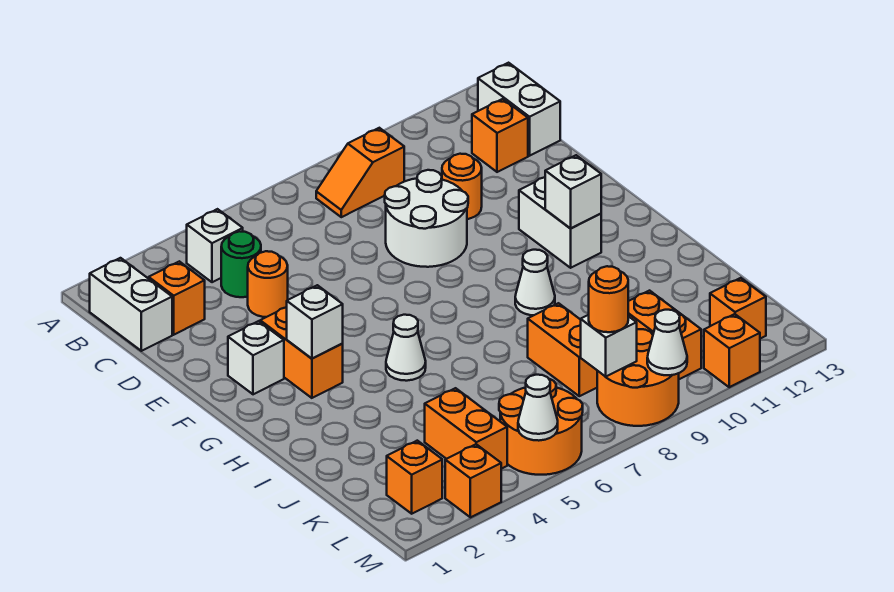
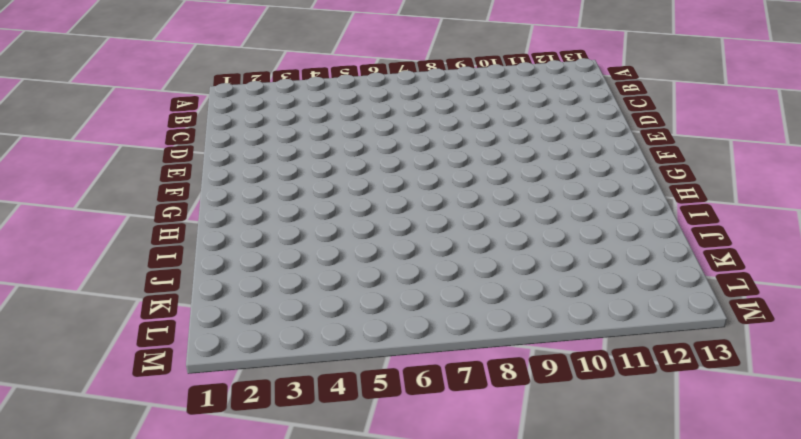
none -> white brick B1:C1 level 1
none -> white brick B4 level 1
none -> orange slope B8:B9 level 1 top 9
none -> white brick B13:C13 level 1

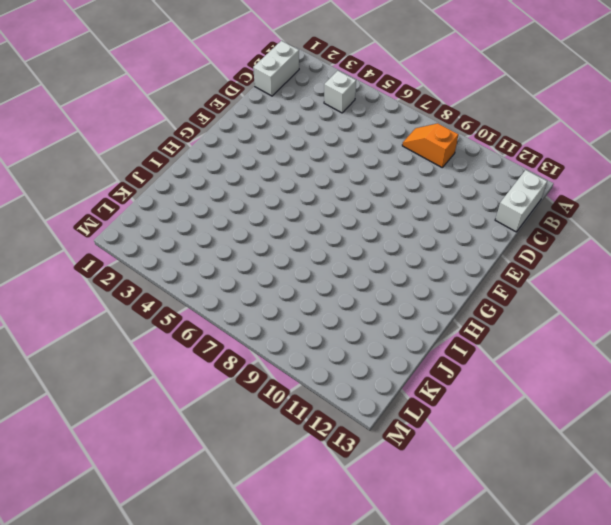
none -> orange brick C2 level 1
none -> green round brick C4 level 1
none -> orange brick C12 level 1
none -> orange round brick D4 level 1

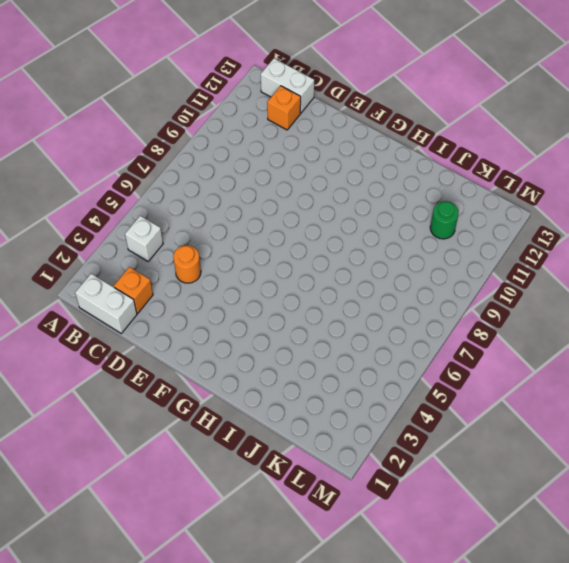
green round brick K11 level 1 -> green round brick C4 level 1
none -> orange slope B8:B9 level 1 top 9
none -> white round brick D8:E9 level 1
none -> orange round brick D10 level 1
none -> white brick F2 level 1

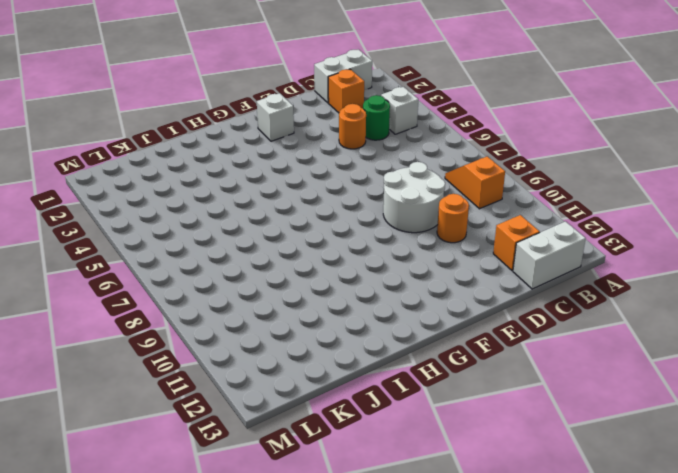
none -> orange brick F3:G3 level 1
none -> white brick F11:G11 level 1
none -> white cone H5 level 1
none -> white cone H9 level 1

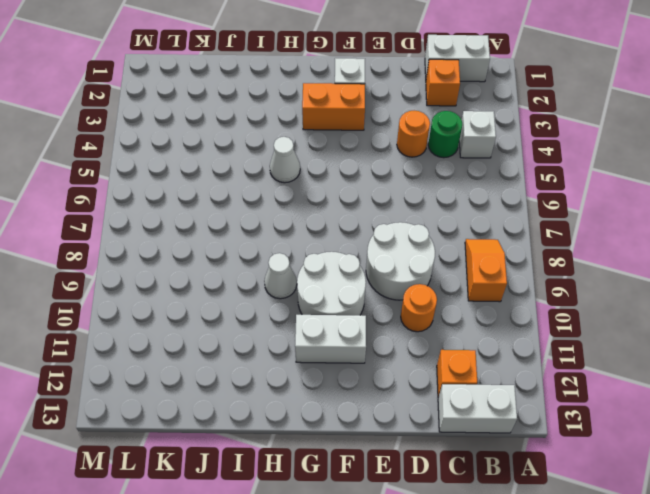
white round brick F9:G10 level 1 -> none
none -> orange brick J8:K8 level 1
none -> orange brick K4:L4 level 1
none -> orange brick K10:L10 level 1
none -> orange brick L2 level 1

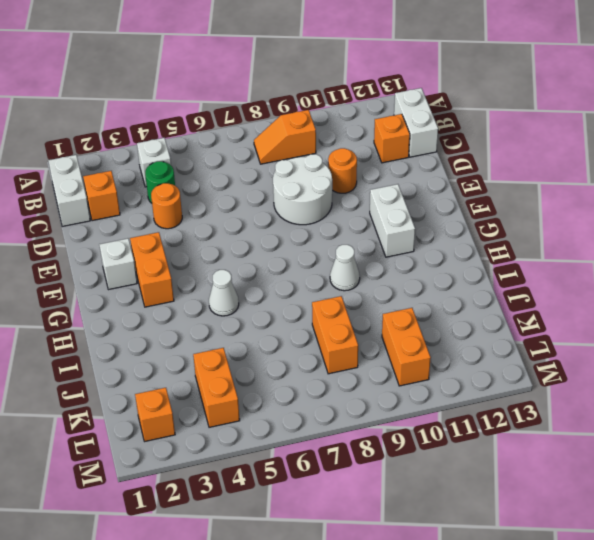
none -> orange round brick L5:M6 level 1
none -> orange round brick L8:M9 level 1
none -> orange brick L12 level 1
none -> orange brick M3 level 1

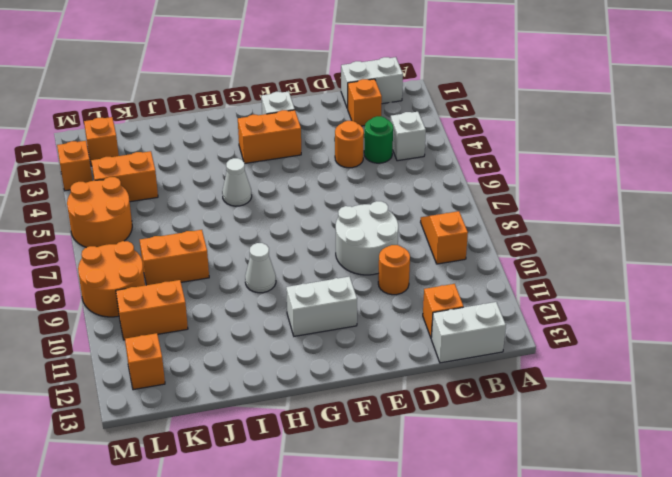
none -> orange brick M11 level 1
none -> white brick G3 level 2
none -> white brick G11 level 2
none -> white brick L8 level 2

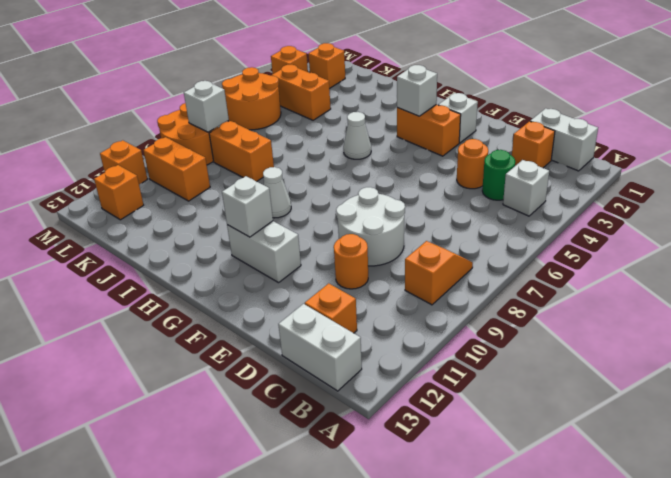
none -> white cone M5 level 2
none -> white cone M9 level 2
none -> orange round brick L8 level 3

